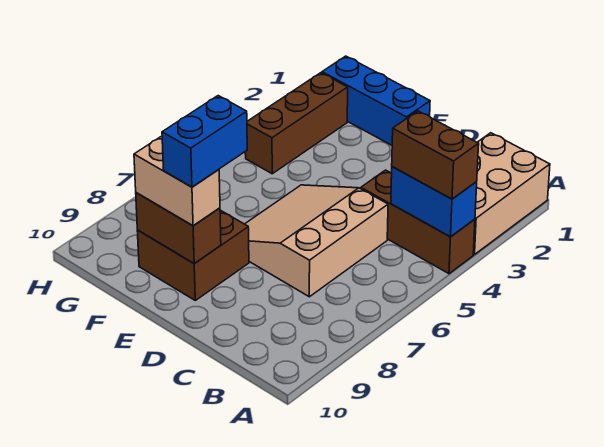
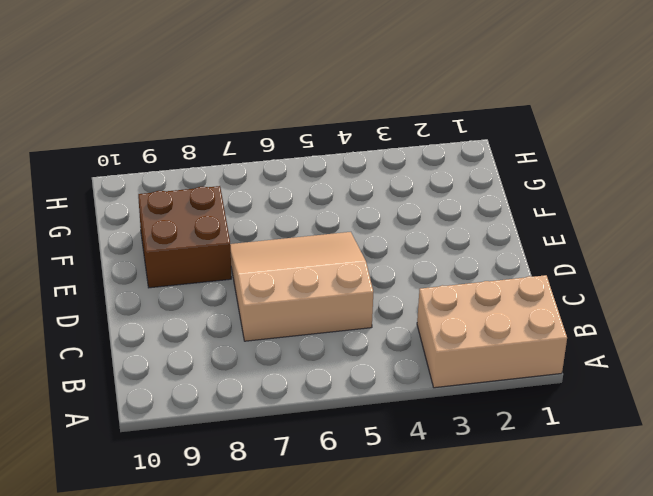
none -> brown brick A4:C4 level 1
none -> blue brick E1:G1 level 1

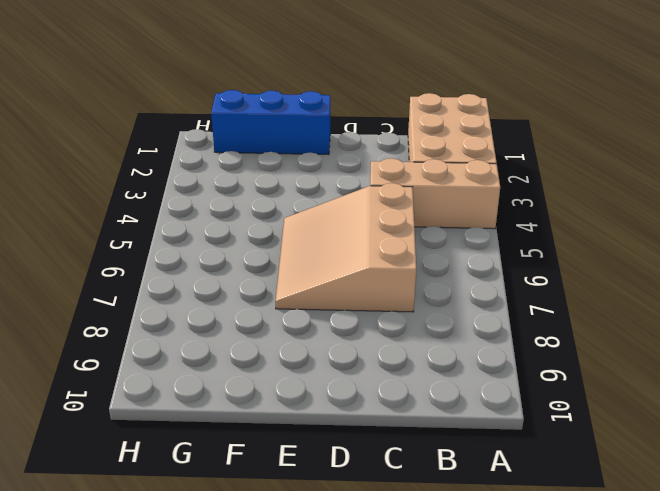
tan brick A4:C4 level 1 -> brown brick A4:C4 level 1
none -> brown brick E8:F9 level 1
none -> brown brick G2:G4 level 1

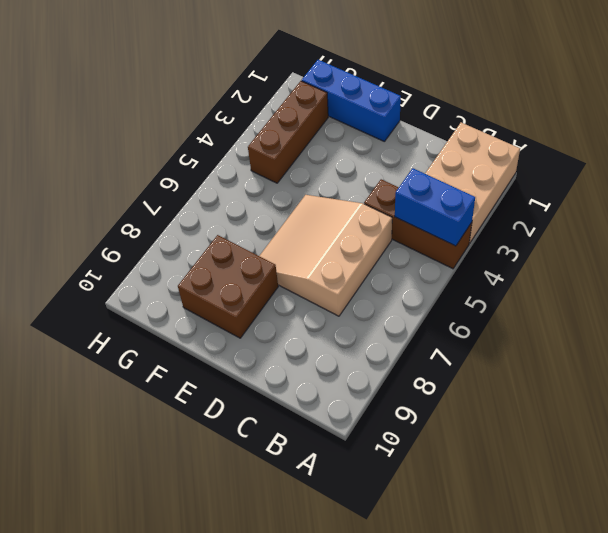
none -> brown brick E9:F9 level 2
none -> brown brick A4:B4 level 3

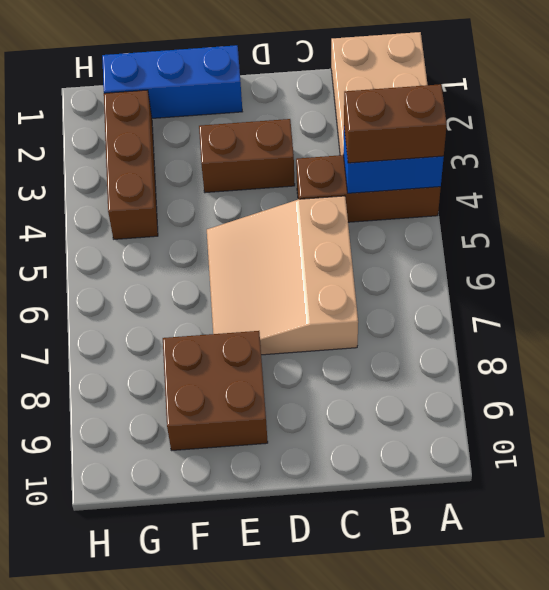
brown brick D3:E3 level 1 -> brown brick E9:F9 level 2
none -> tan brick E9:F9 level 3
none -> blue brick E8:E9 level 4

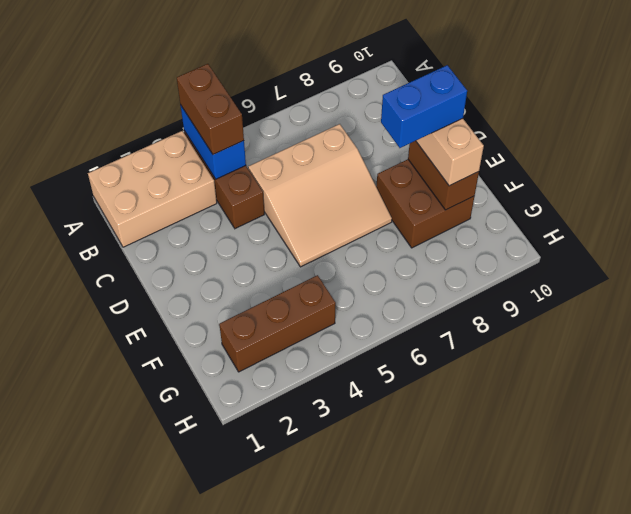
none -> blue brick E1:G1 level 1

